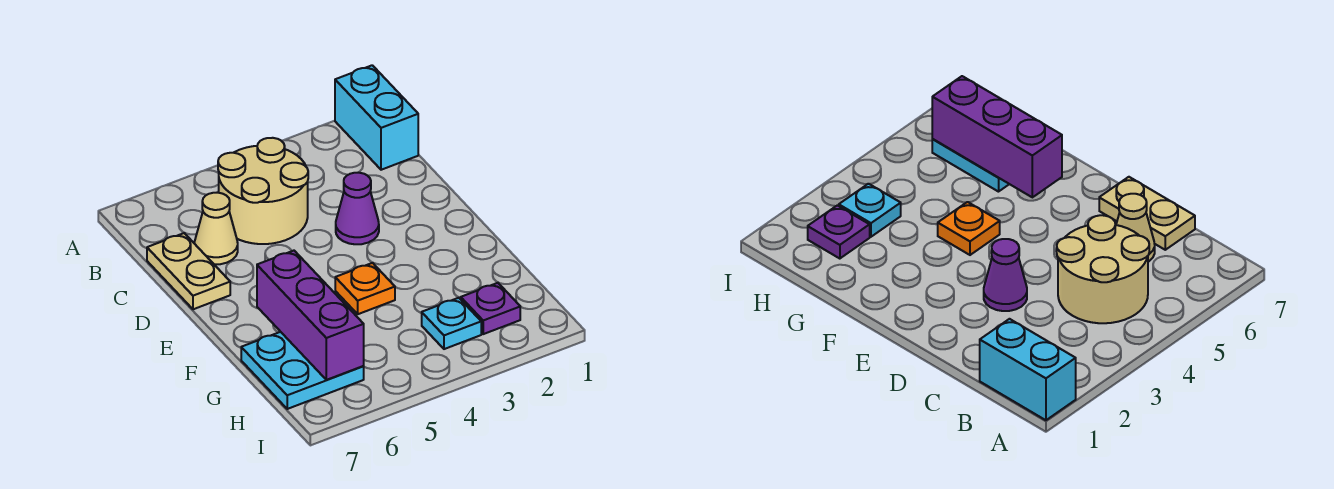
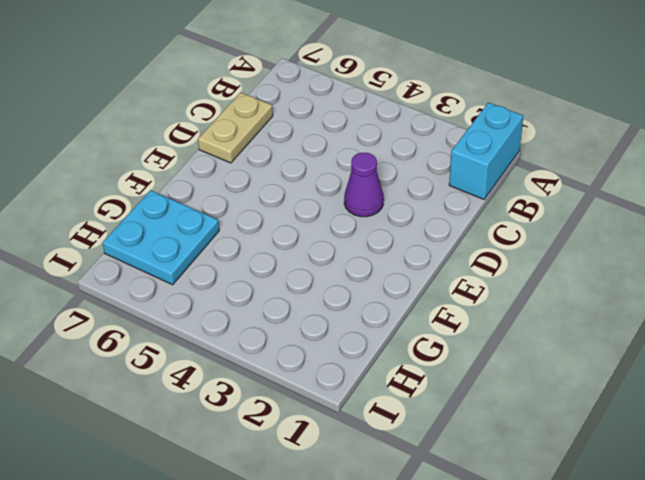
none -> tan round brick B4:C5 level 1
none -> tan cone C6 level 1

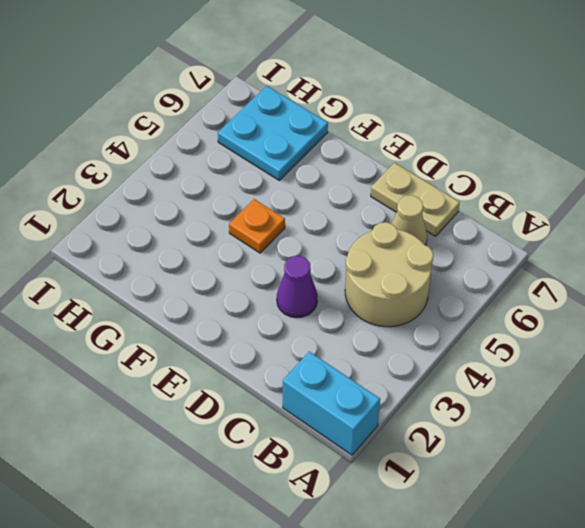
none -> purple plate H2 level 1
none -> cyan plate H3 level 1

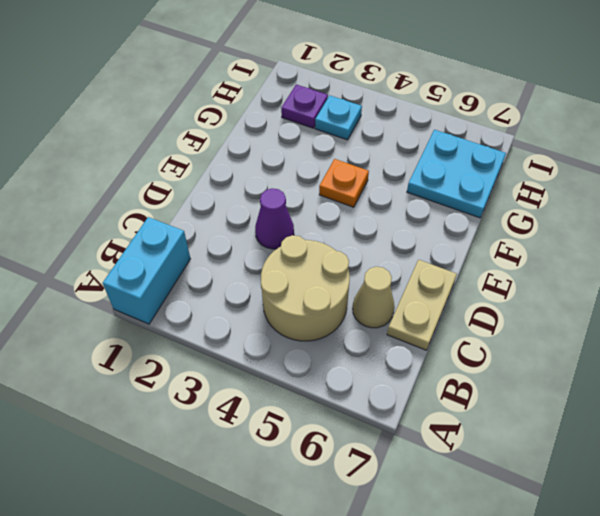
none -> purple brick F6:H6 level 2

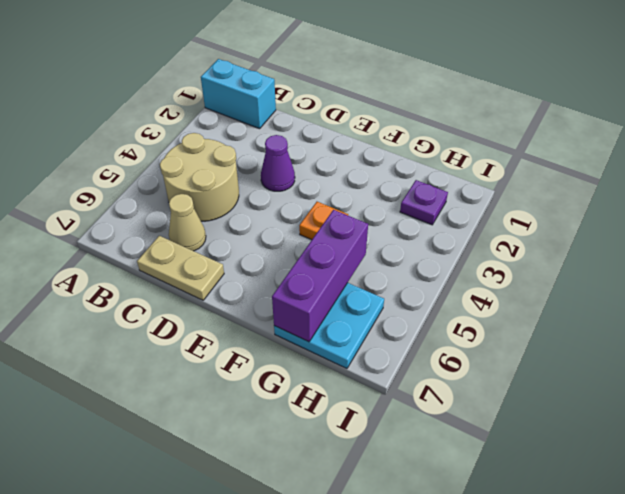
purple brick G5:G7 level 2 -> purple brick F6:H6 level 2
none -> cyan plate H3 level 1

